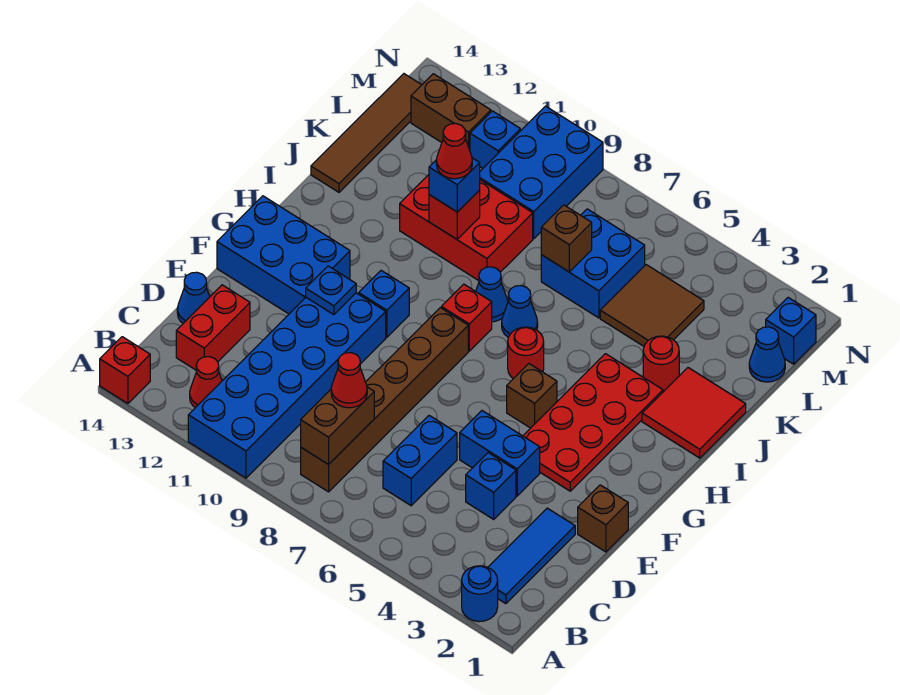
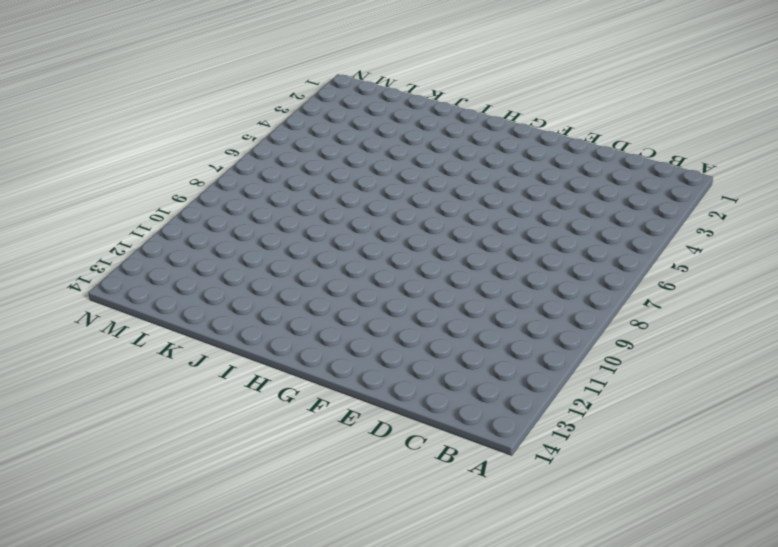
none -> blue round brick A2 level 1
none -> blue brick A10:F11 level 1
none -> red brick A14 level 1
none -> blue tile B2:D2 level 1

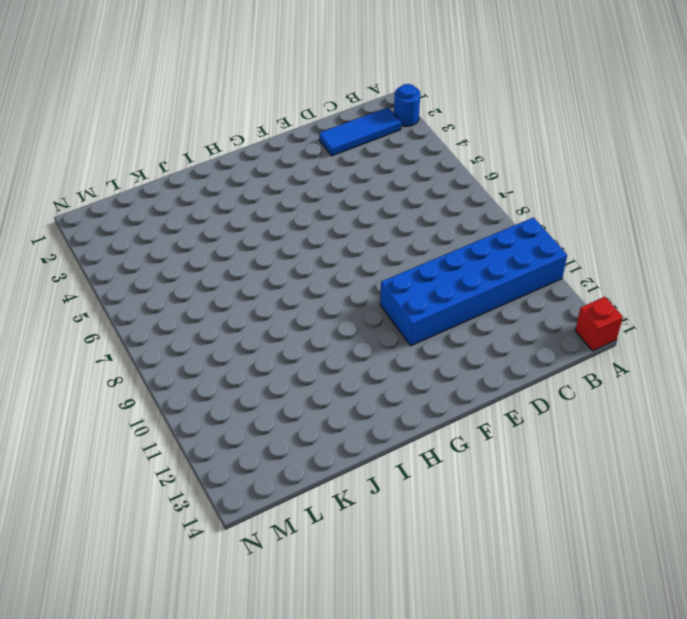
none -> brown brick B8:G8 level 1
none -> red cone B12 level 1
none -> blue brick C6:D6 level 1
none -> red brick C13:D13 level 1

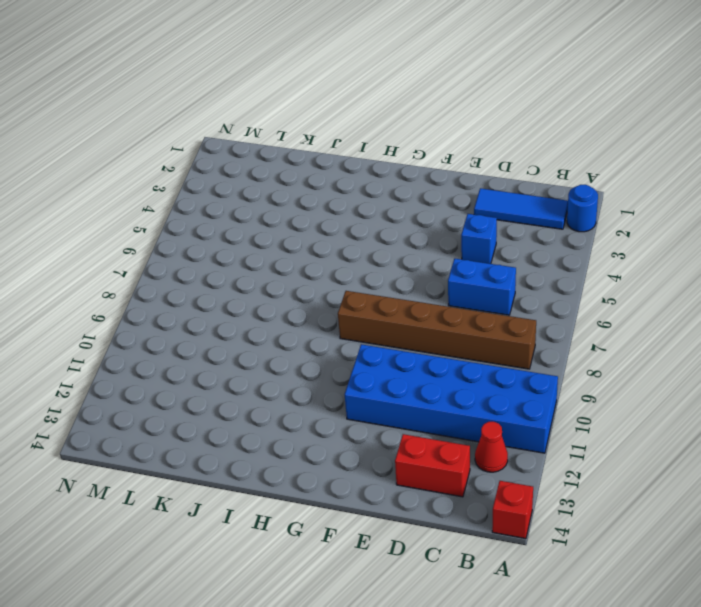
none -> blue cone D14 level 1
none -> brown brick E1 level 1
none -> blue brick E4:E5 level 1
none -> red plate F3:I4 level 1

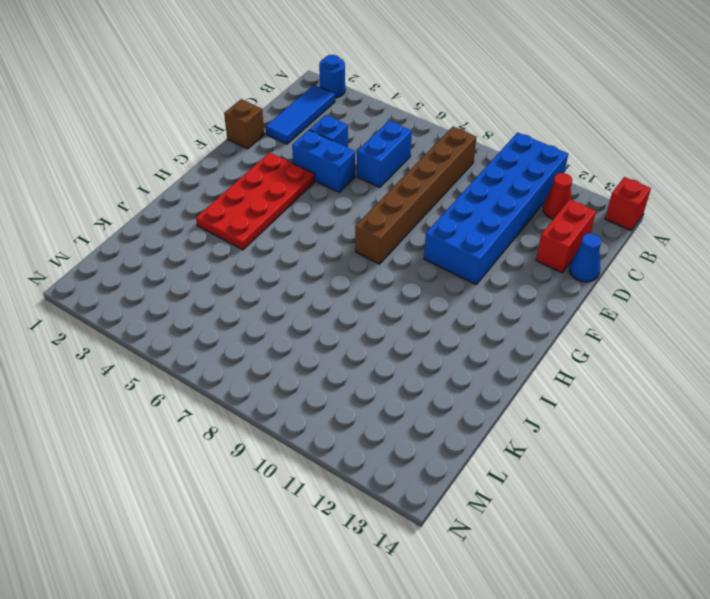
none -> blue brick F12:G14 level 1
none -> brown brick G5 level 1
none -> blue brick G10 level 1
none -> red round brick H6 level 1

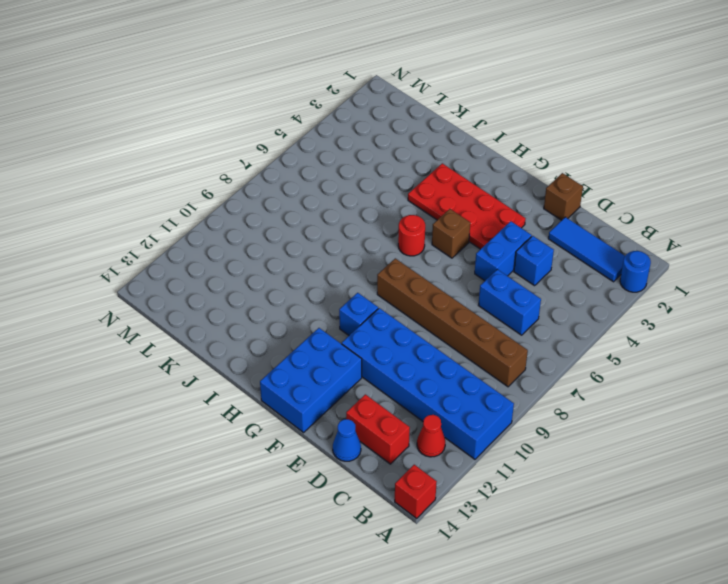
none -> red brick H8 level 1
none -> red tile I1:J2 level 1
none -> blue cone I7 level 1
none -> blue cone I8 level 1

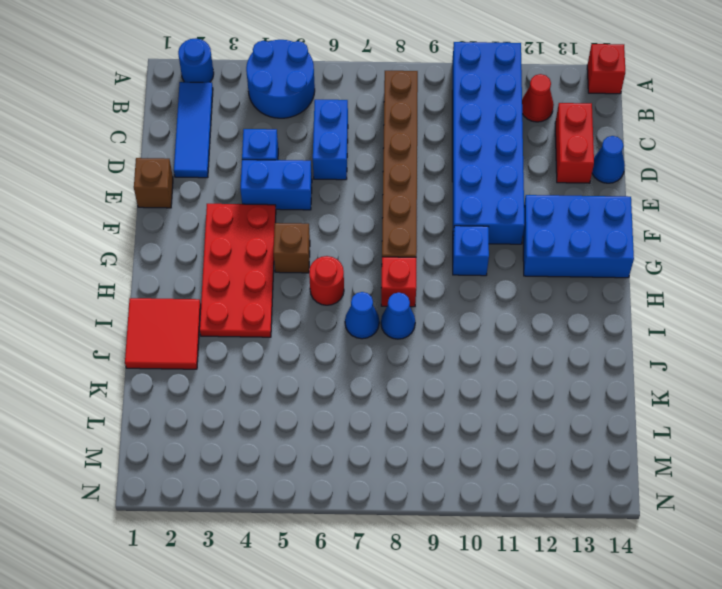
blue round brick A4:B5 level 1 -> none
none -> red round brick J3 level 1
none -> red brick J9:K11 level 1
none -> brown tile J14:M14 level 1
none -> brown tile K4:L5 level 1

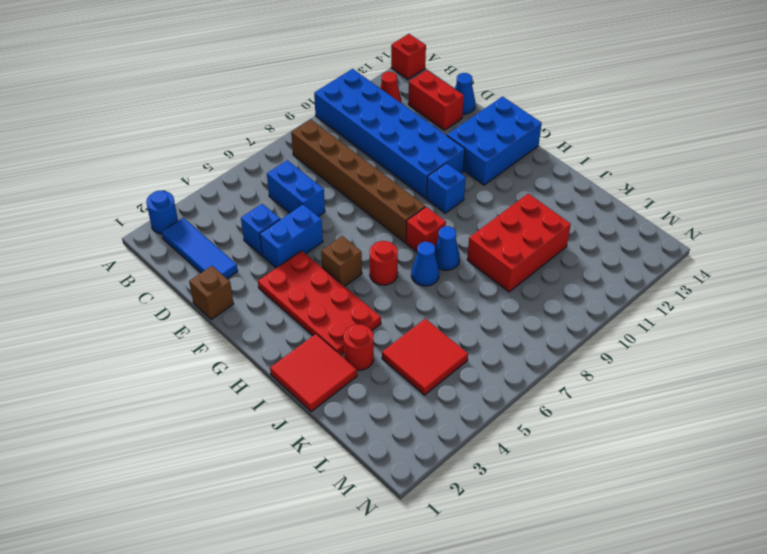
red tile K4:L5 level 1 -> brown tile K4:L5 level 1
none -> brown tile J14:M14 level 1
none -> blue brick K6:L7 level 1
none -> blue cone L1 level 1
none -> blue brick L9:N10 level 1

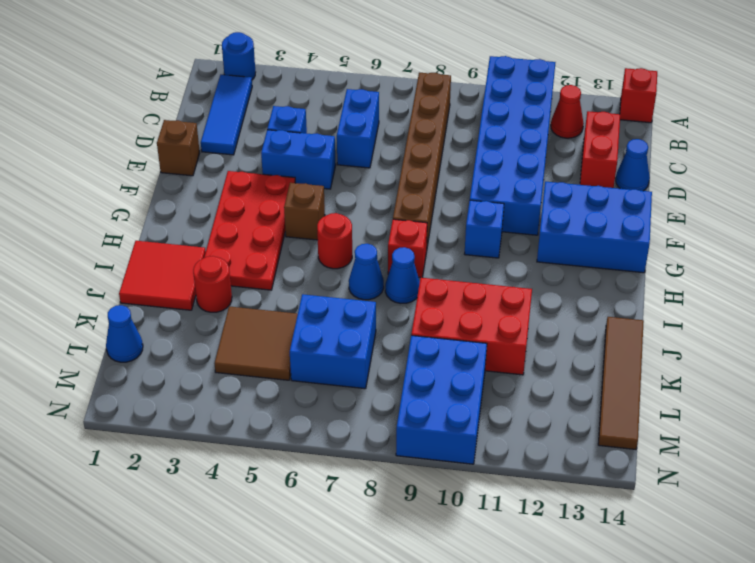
none -> blue brick M1 level 1
none -> blue brick M11 level 1
none -> brown brick M12:M13 level 1
none -> brown brick B8:C8 level 2

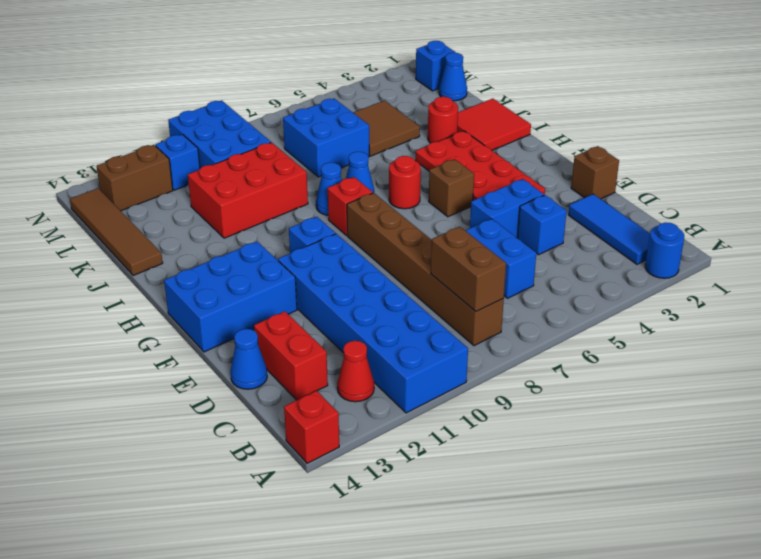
none -> blue plate F11 level 2
none -> red brick J10 level 2
none -> brown brick K7 level 2
none -> red cone C8 level 3

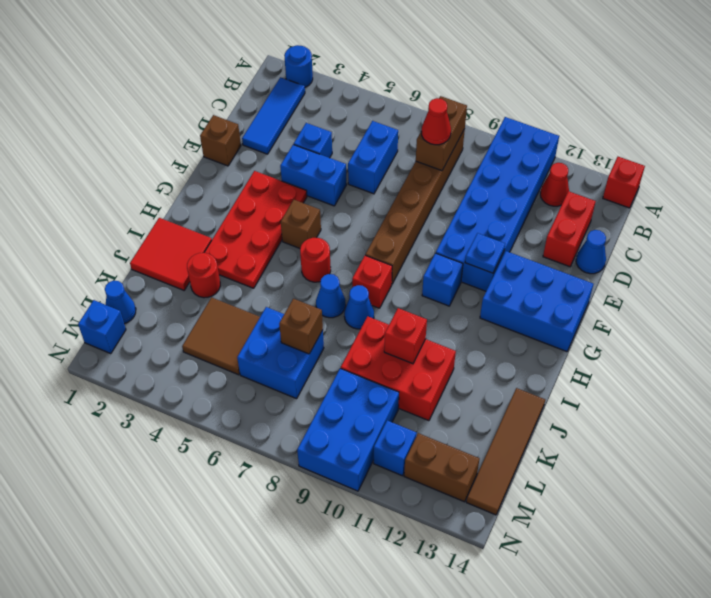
none -> blue brick J10 level 3
none -> red cone J10 level 4

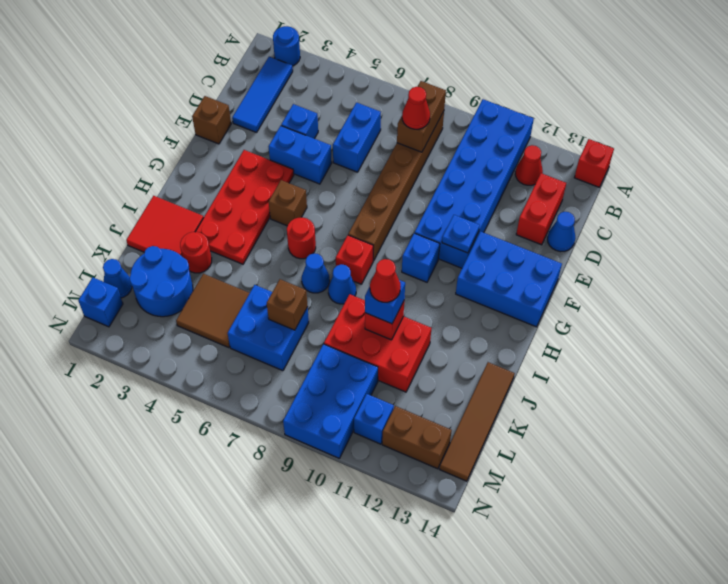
blue round brick K2:L3 level 1 -> none

